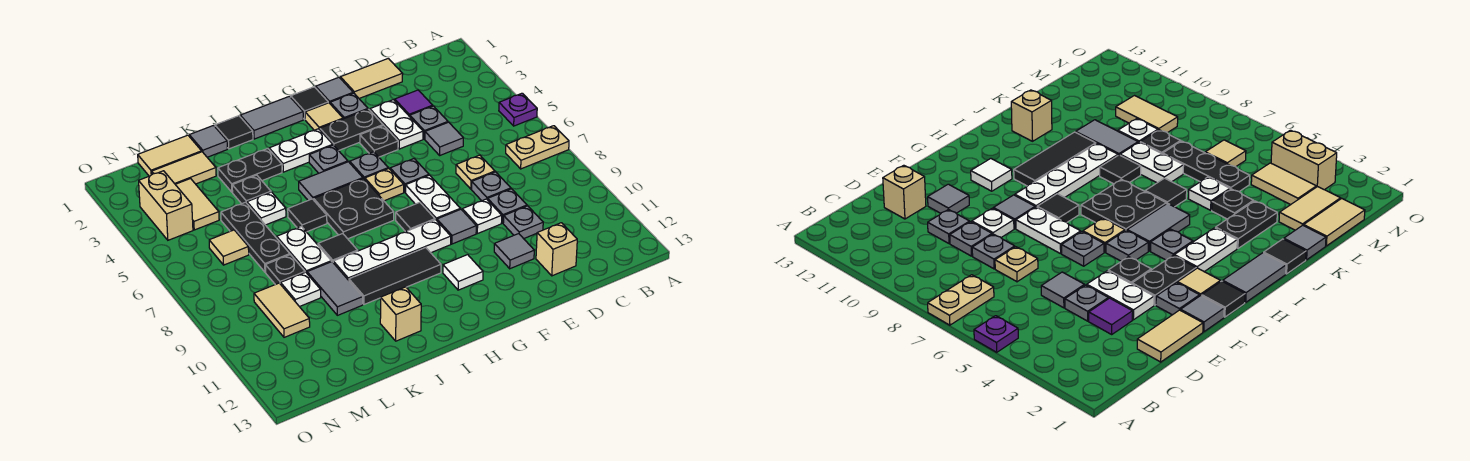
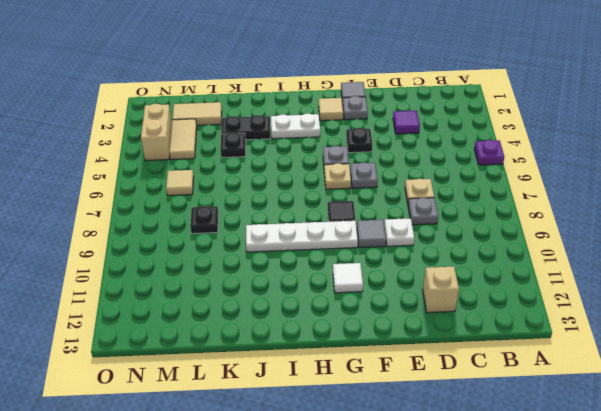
none -> tan plate A7:B7 level 1
none -> tan tile D1:E1 level 1
none -> grey plate D4 level 1
none -> grey tile D5 level 1

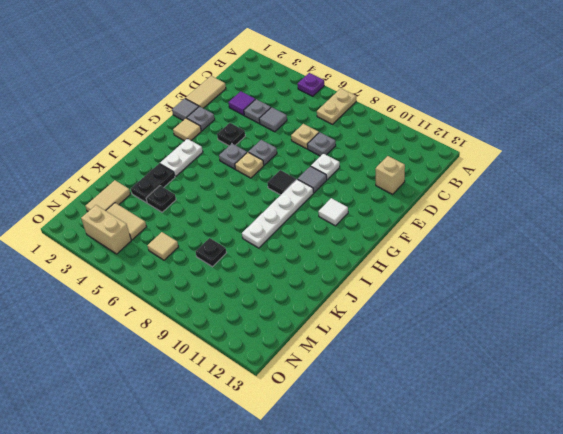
none -> grey plate D9 level 1
none -> grey plate D10 level 1
none -> white plate E3:E4 level 1
none -> grey tile E11 level 1

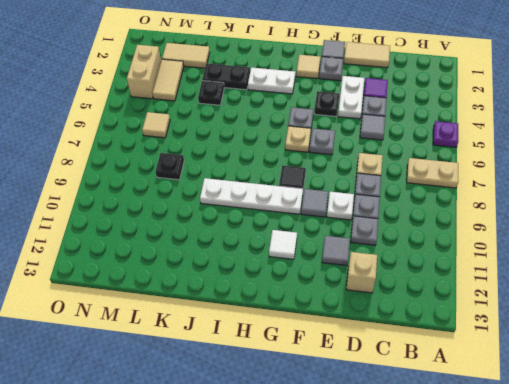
none -> black plate F3:G3 level 1
none -> white plate F7:F8 level 1
none -> black tile G1 level 1
none -> grey tile H1:I1 level 1

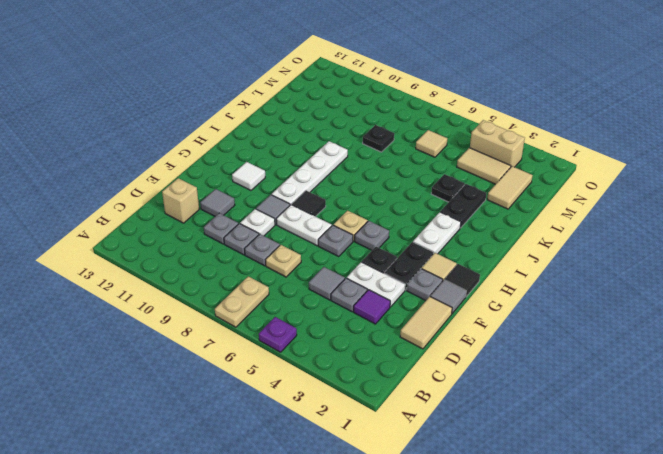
none -> grey tile H1:I1 level 1
none -> grey plate H4 level 1
none -> grey tile H5:I5 level 1
none -> black plate H6:I7 level 1

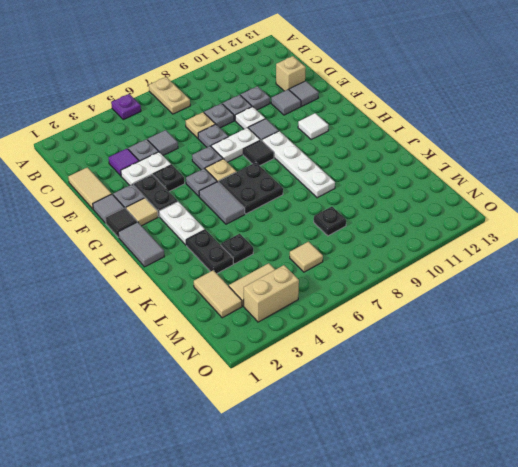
grey plate E7 level 1 -> grey plate H4 level 1
grey tile E12 level 1 -> grey tile K1 level 1
none -> black tile H10:J10 level 1
none -> black tile J1 level 1
none -> black tile J6 level 1
none -> black tile J8 level 1

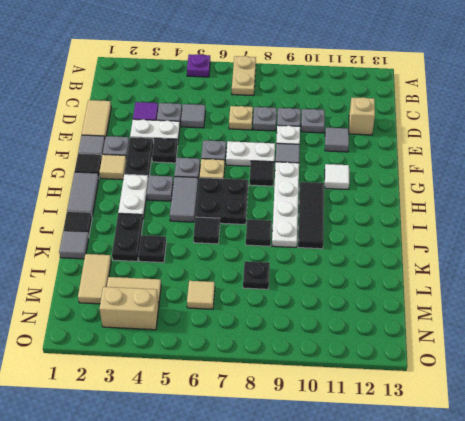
none -> tan brick J12 level 1
none -> white plate K5 level 1
none -> white plate K7:K8 level 1
none -> grey tile K9:K10 level 1

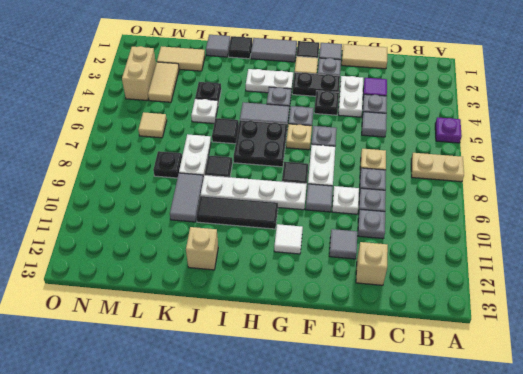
none -> black plate J3:K3 level 1
none -> tan tile L1:M1 level 1
none -> black plate L5:L7 level 1
none -> white plate L9 level 1

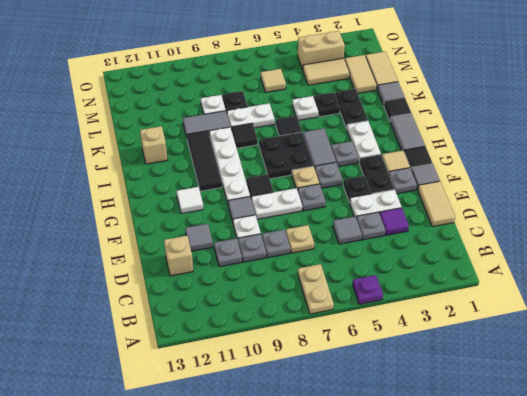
none -> black plate L5:L7 level 1
none -> tan tile M9:M10 level 1

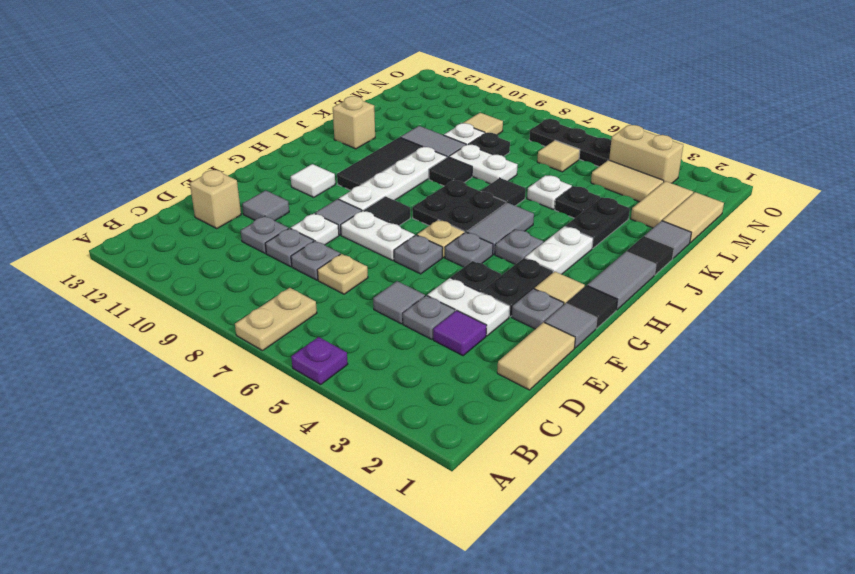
tan tile M9 level 1 -> tan tile M9:M10 level 1
black plate N5:N7 level 1 -> black plate L5:L7 level 1

